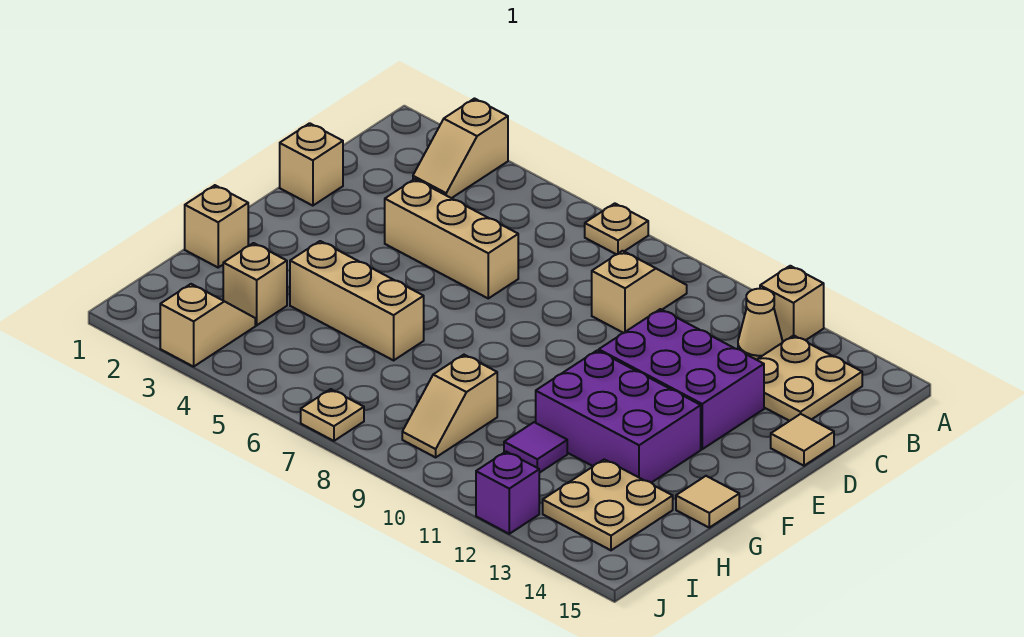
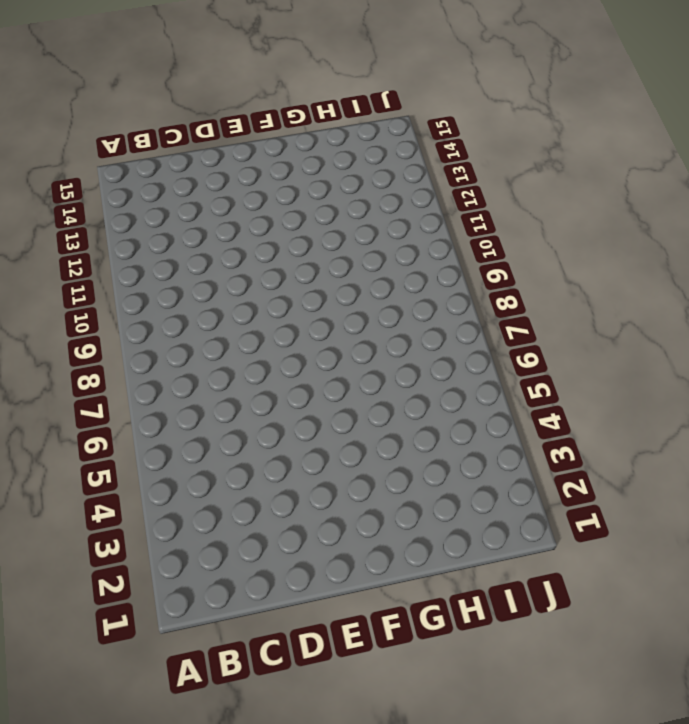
none -> tan slope A3:B3 level 1 top A
none -> tan plate A7 level 1
none -> tan brick A12 level 1

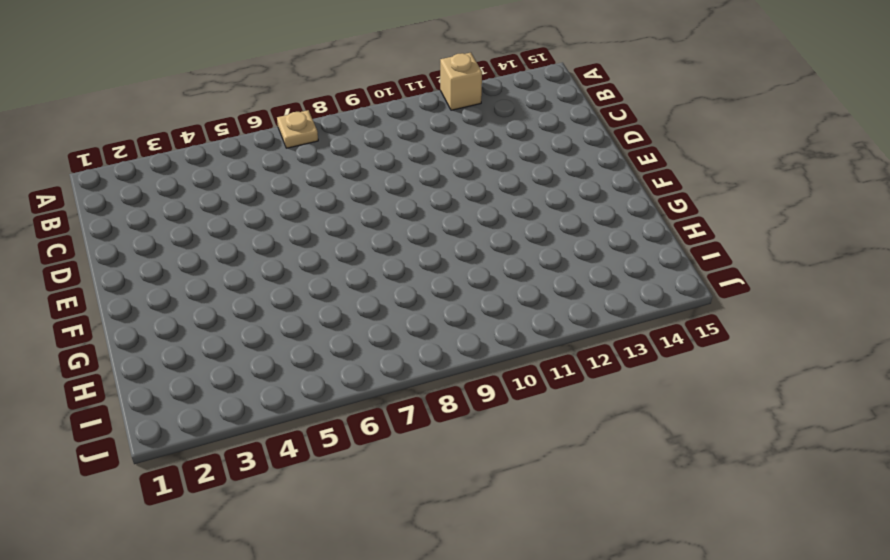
none -> tan slope A3:B3 level 1 top A
none -> tan slope B9:C9 level 1 top C
none -> tan cone B12 level 1

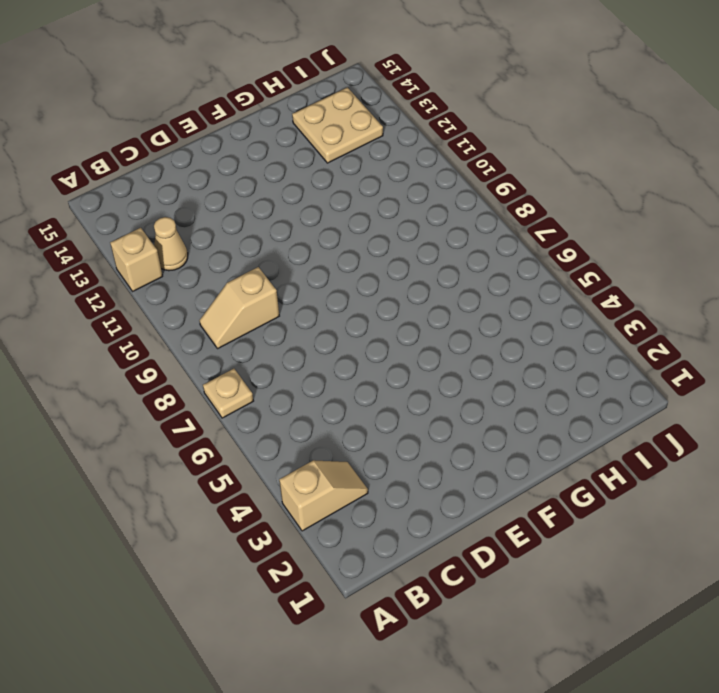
none -> tan plate B13:C14 level 1
none -> tan brick D1 level 1
none -> tan brick D4:D6 level 1

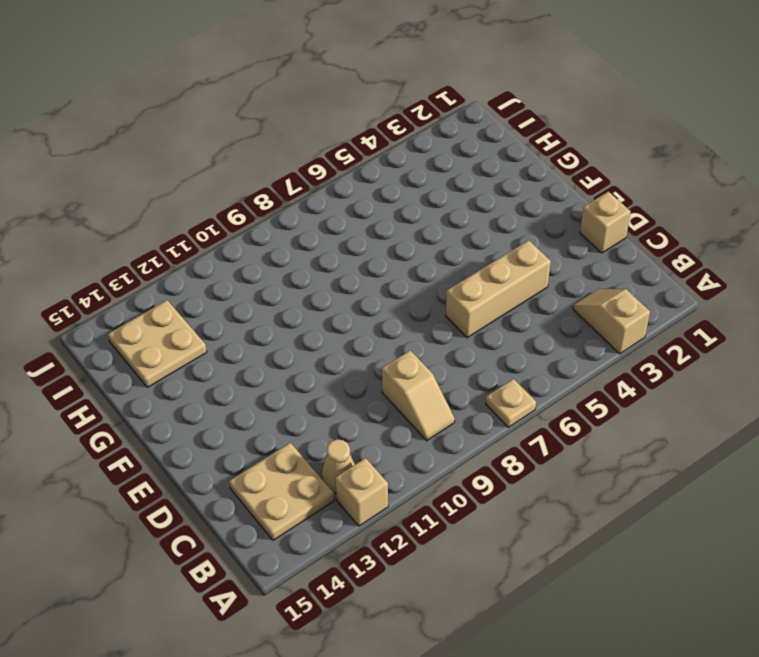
none -> purple brick D11:E13 level 1
none -> tan tile D15 level 1
none -> purple brick F11:G13 level 1

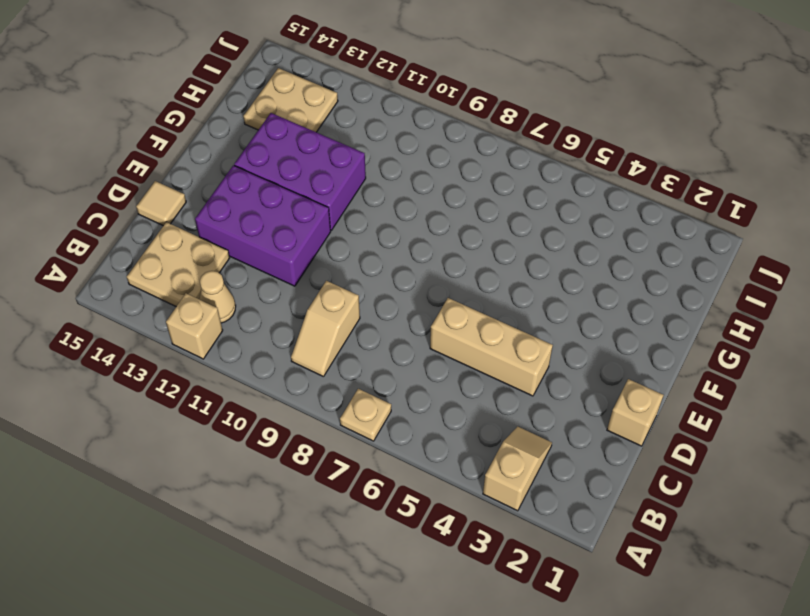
none -> tan brick G1 level 1
none -> tan brick G4:G6 level 1
none -> tan tile G15 level 1

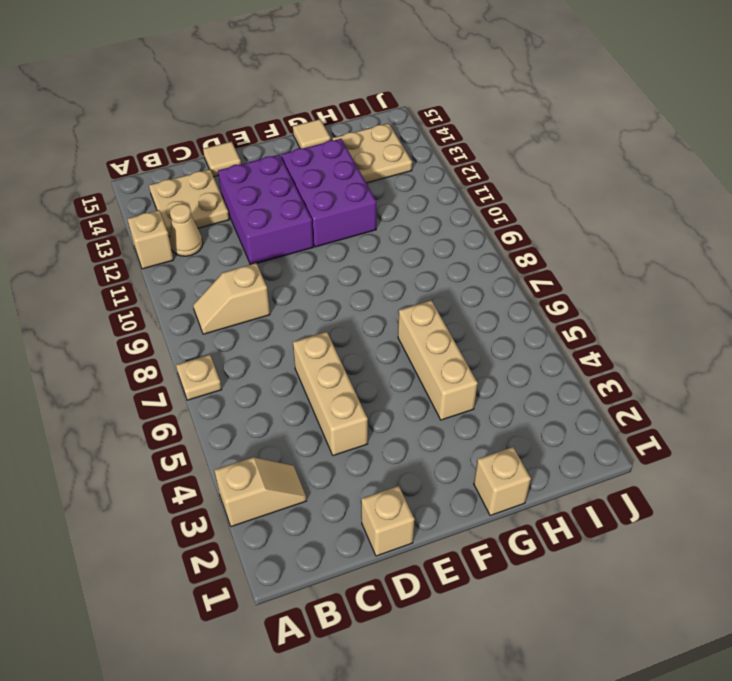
none -> tan brick H3 level 1
none -> tan slope H9:I9 level 1 top H
none -> purple tile H11 level 1

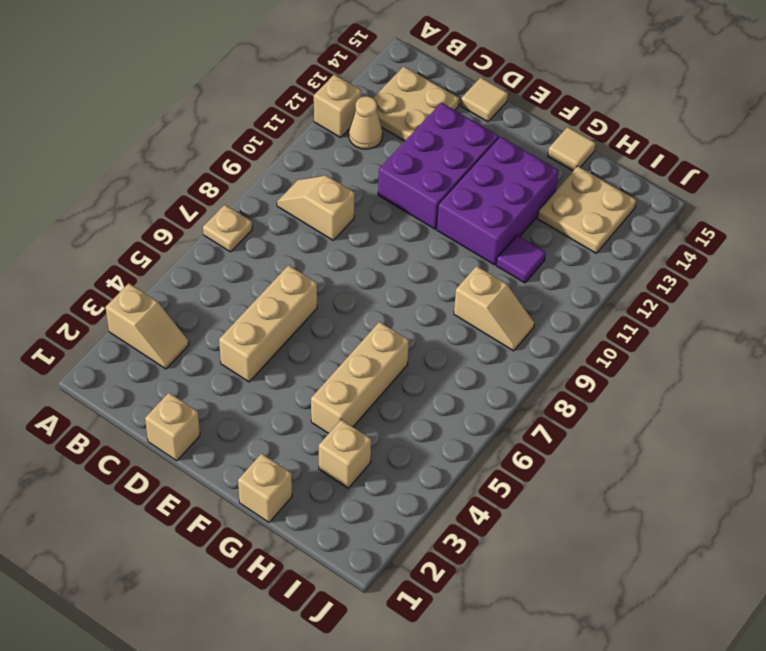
none -> tan slope I3:J3 level 1 top J
none -> tan plate J7 level 1
none -> purple brick J12 level 1

